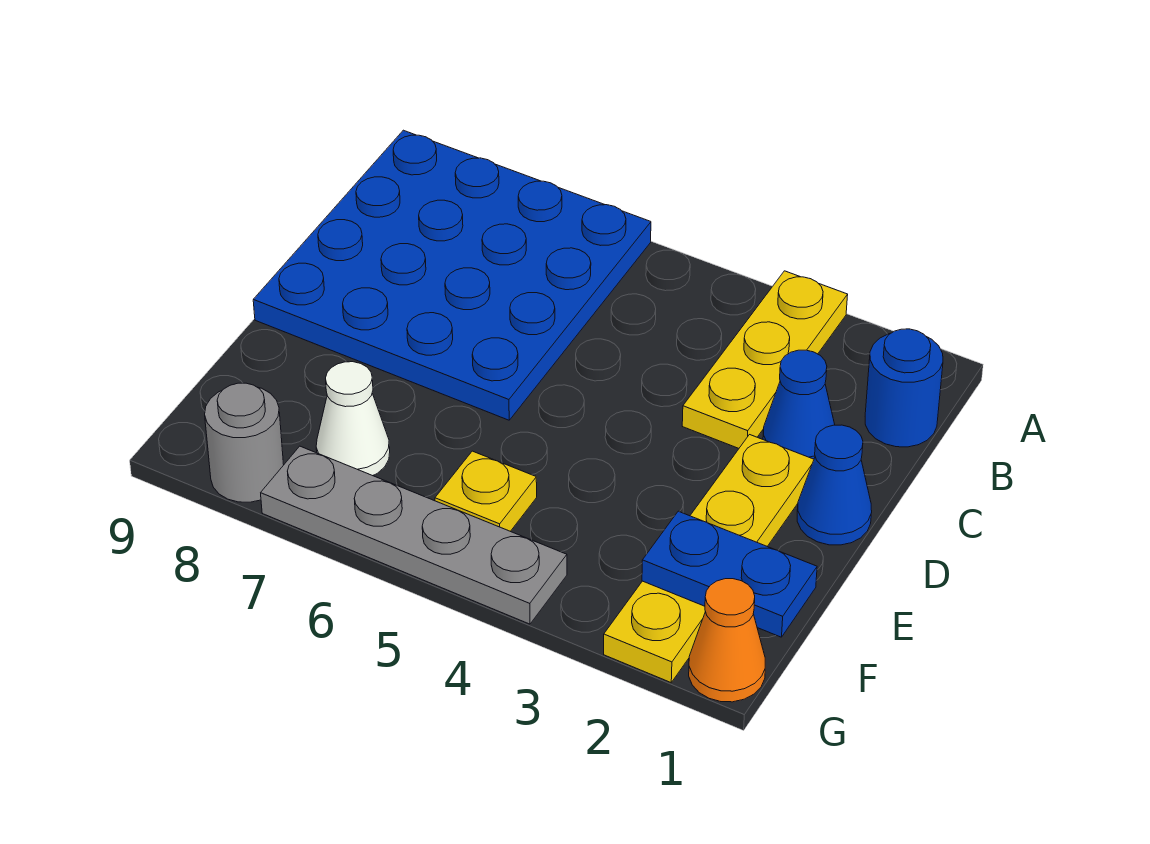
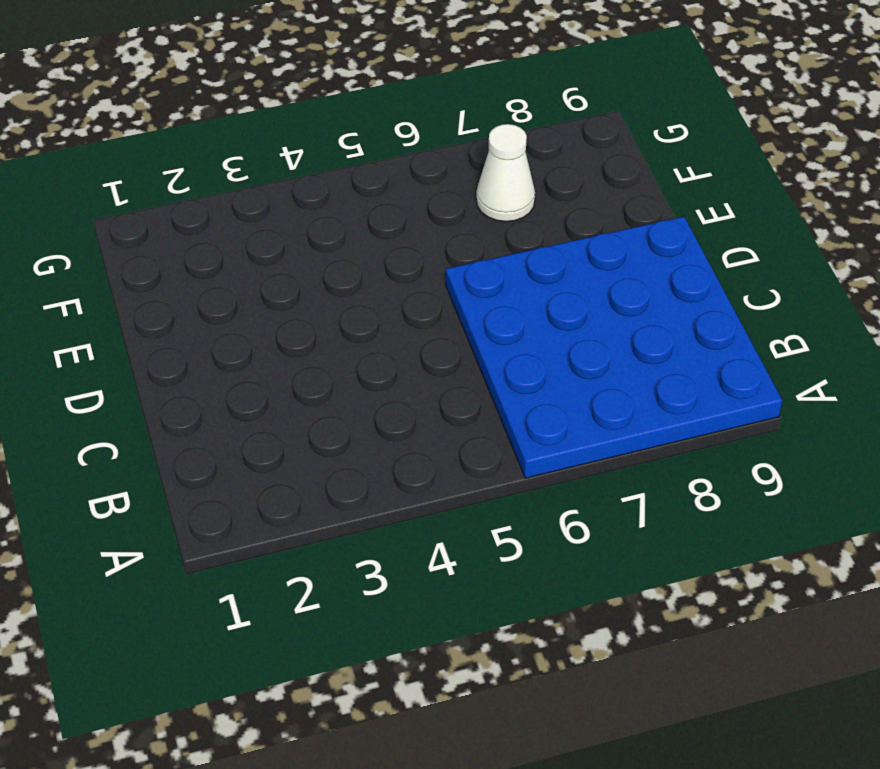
none -> yellow plate A3:C3 level 1
none -> blue round brick B1 level 1
none -> blue cone C2 level 1

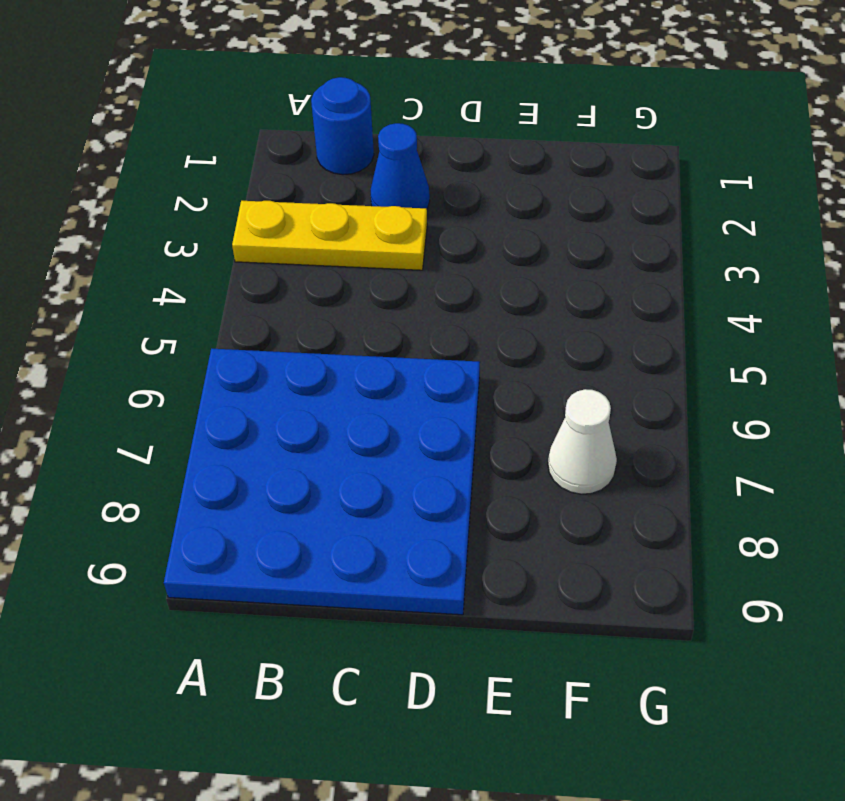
none -> blue cone D1 level 1
none -> yellow plate D2:G2 level 1
none -> yellow plate F5 level 1

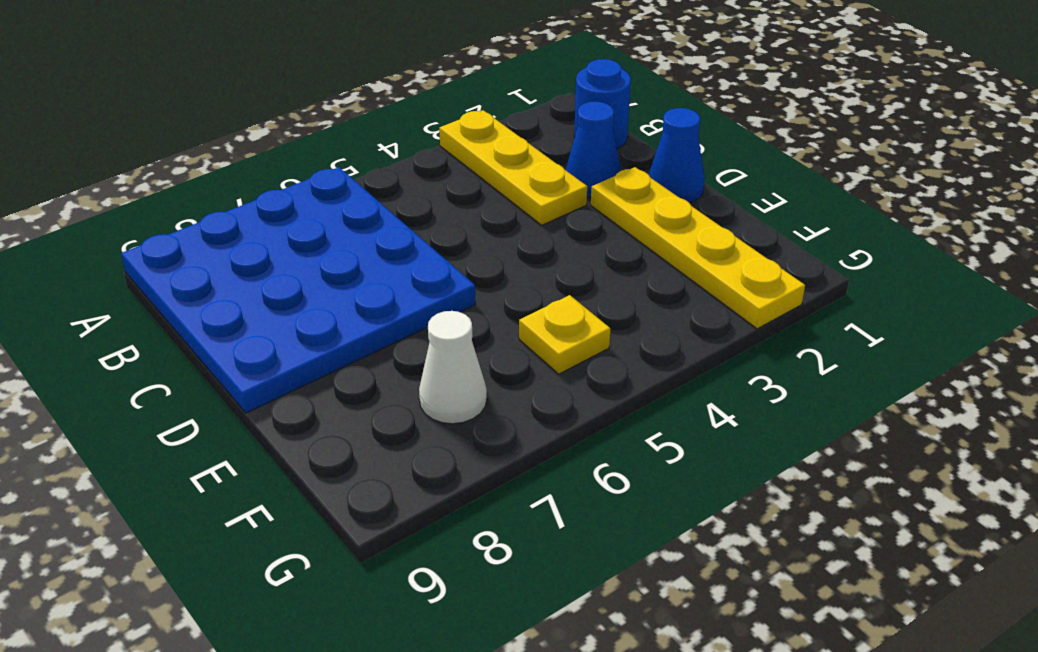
none -> orange cone G1 level 1
none -> grey plate G4:G7 level 1
none -> grey round brick G8 level 1

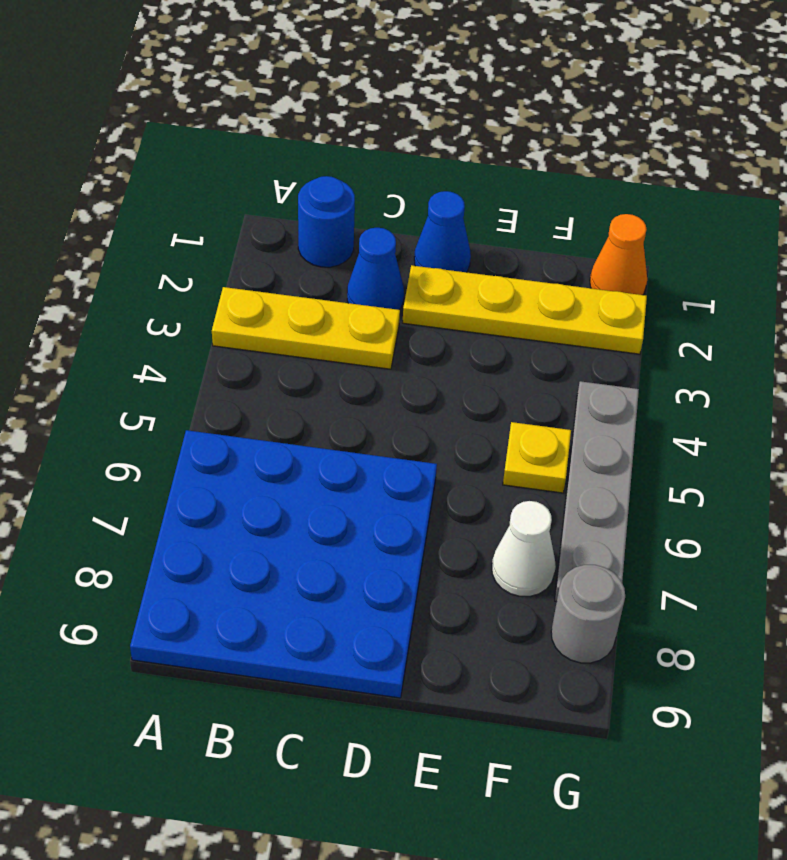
none -> blue plate F1:F2 level 2

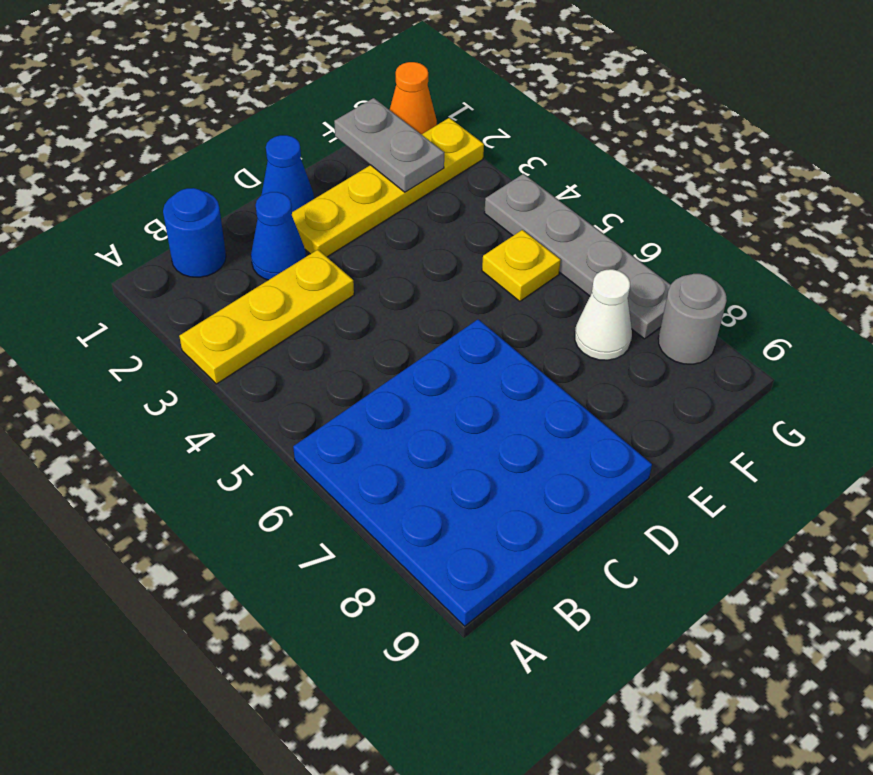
grey plate F1:F2 level 2 -> blue plate F1:F2 level 2

